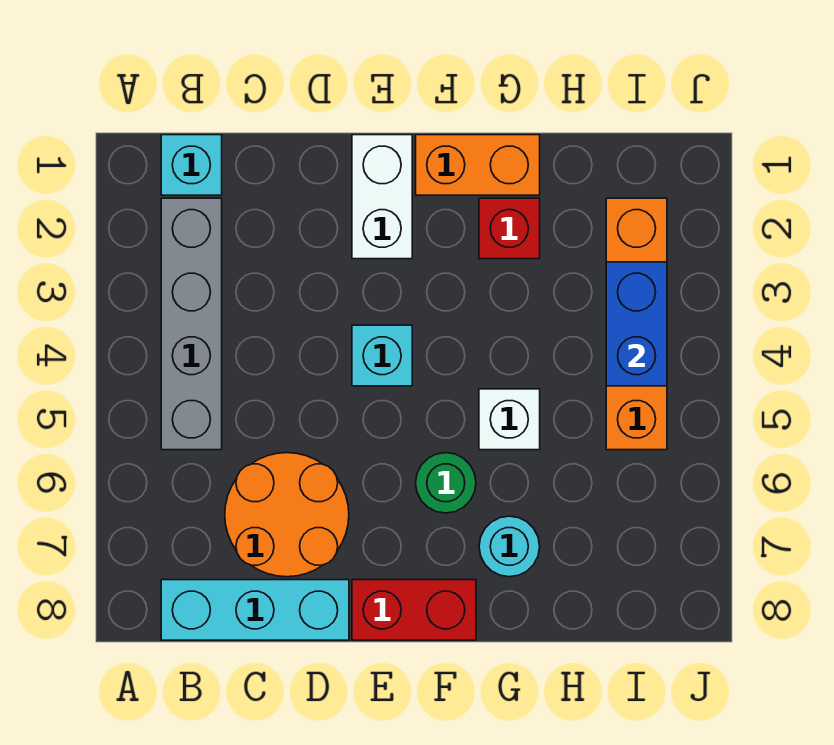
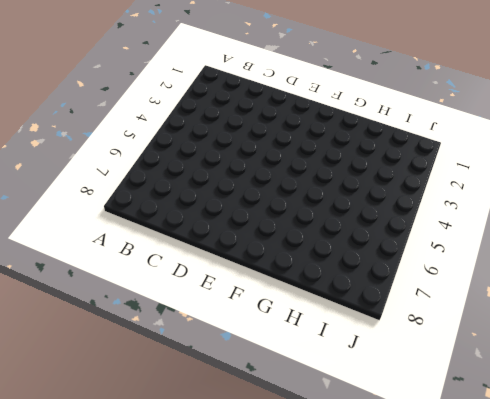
none -> cyan brick B1 level 1
none -> grey brick B2:B5 level 1
none -> cyan brick B8:D8 level 1

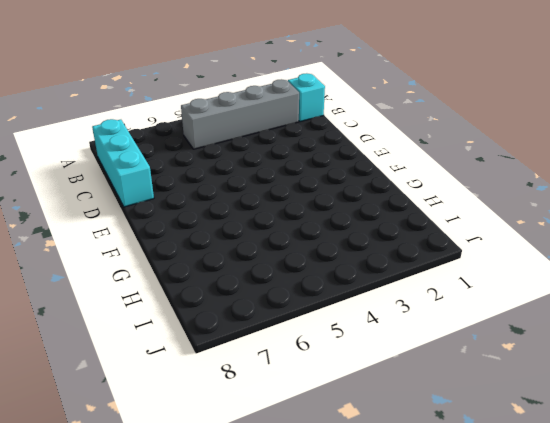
none -> orange round brick C6:D7 level 1
none -> white brick E1:E2 level 1
none -> cyan brick E4 level 1

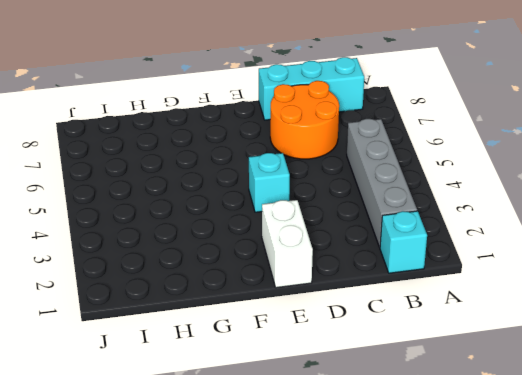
none -> red brick E8:F8 level 1
none -> orange brick F1:G1 level 1
none -> green round brick F6 level 1

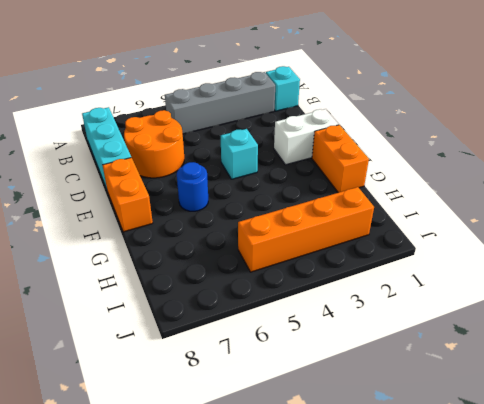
orange brick E8:F8 level 1 -> red brick E8:F8 level 1
blue round brick F6 level 1 -> green round brick F6 level 1
none -> red brick G2 level 1
none -> white brick G5 level 1
none -> cyan round brick G7 level 1

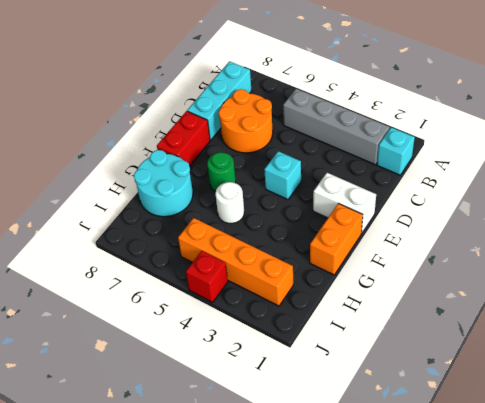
white round brick G5 level 1 -> white brick G5 level 1
cyan round brick G7:H8 level 1 -> cyan round brick G7 level 1
red brick J4 level 1 -> red brick G2 level 1
none -> blue brick I3:I4 level 2

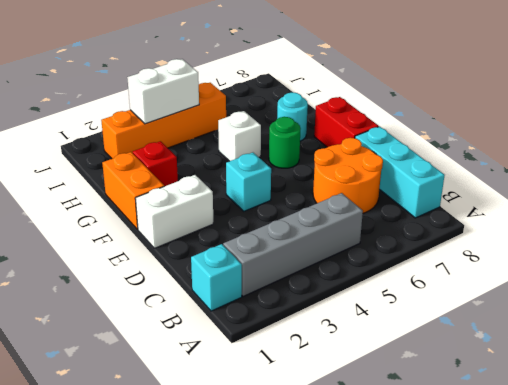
white brick I3:I4 level 2 -> blue brick I3:I4 level 2

